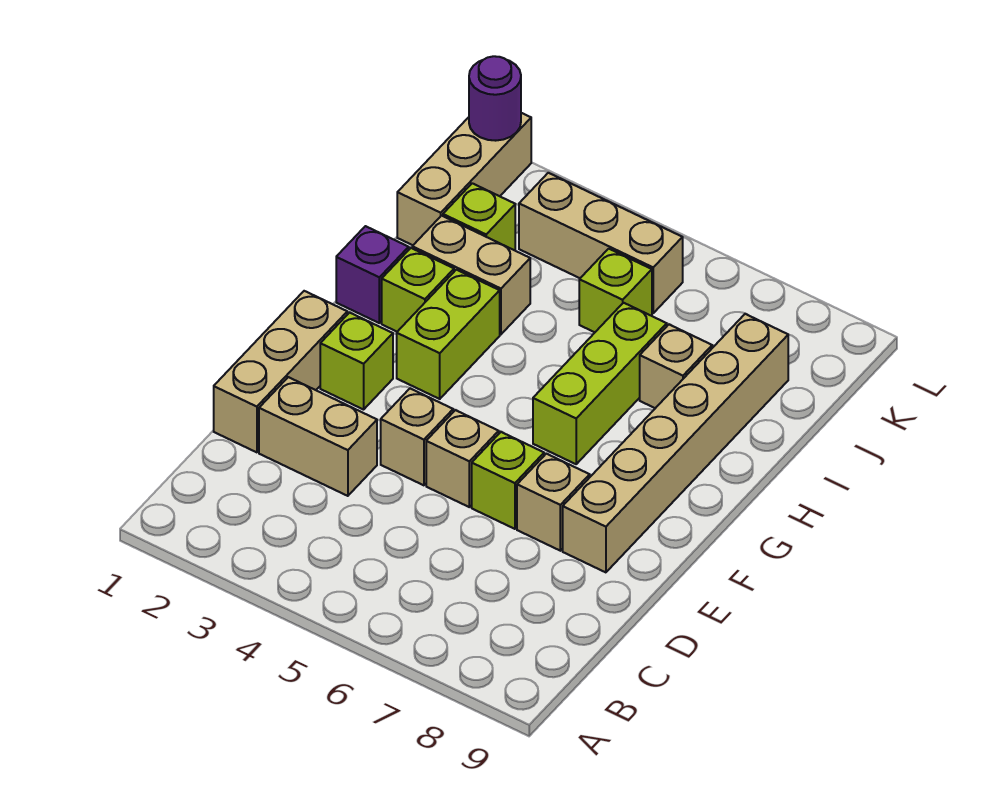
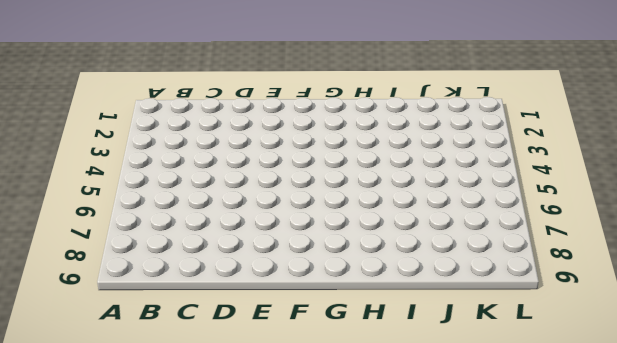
none -> tan brick D1:F1 level 1
none -> tan brick D2:D3 level 1
none -> tan brick E4 level 1

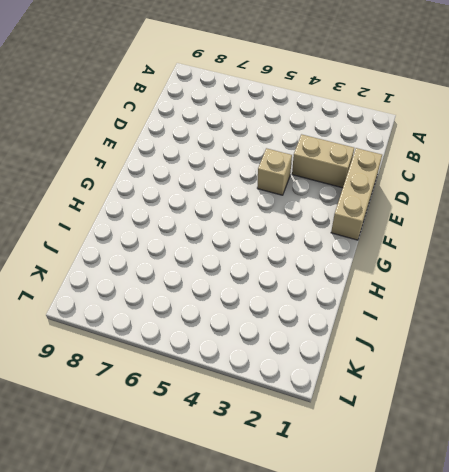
none -> tan brick E5 level 1
none -> lime brick E6 level 1
none -> tan brick E7 level 1

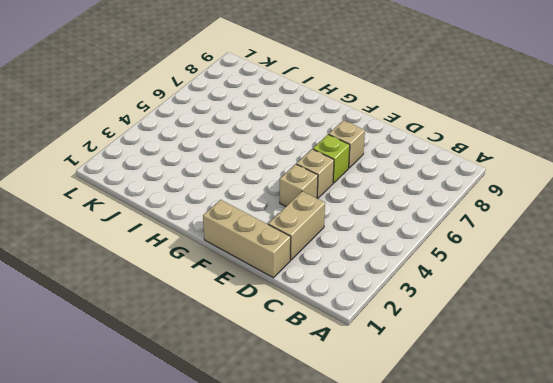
none -> tan brick E8:J8 level 1
none -> lime brick F2 level 1
none -> lime brick G3:H3 level 1

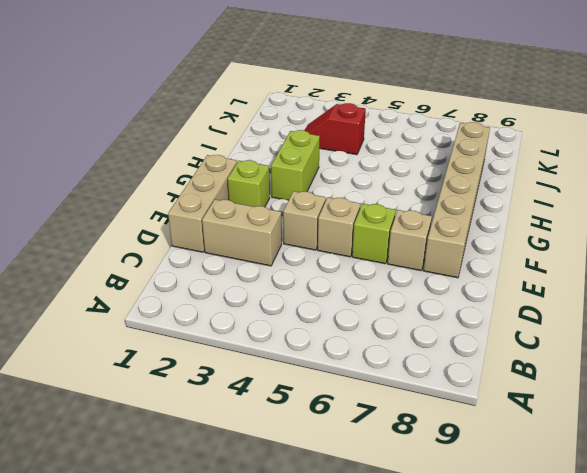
red slope J3:J4 level 1 top 4 -> none
none -> lime brick G6:I6 level 1
none -> purple brick H1 level 1
none -> lime brick H2 level 1

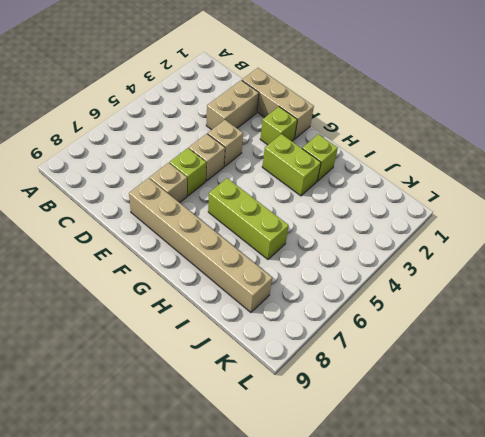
none -> purple brick H1 level 1
none -> tan brick I2:I3 level 1
none -> tan brick I7 level 1

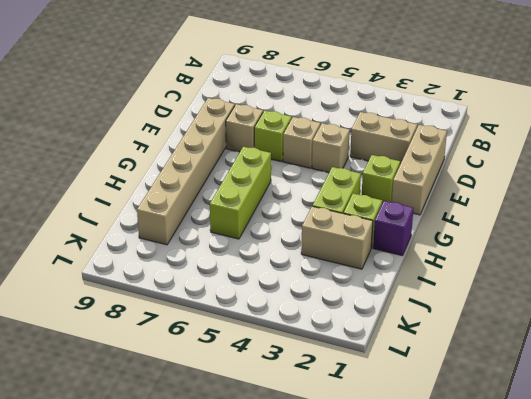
none -> tan brick I7 level 1
none -> tan brick J1:L1 level 1
none -> lime brick J2 level 1

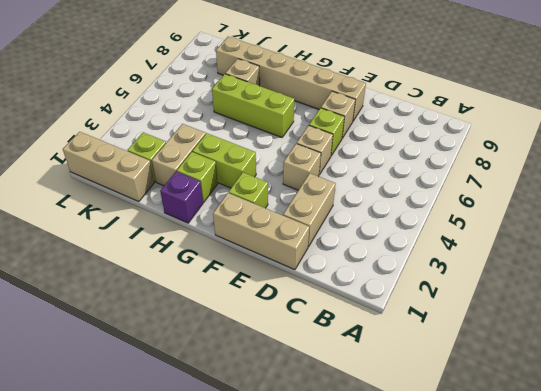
none -> lime brick J5 level 1
none -> tan brick K3:K5 level 1
none -> purple round brick L1 level 2

